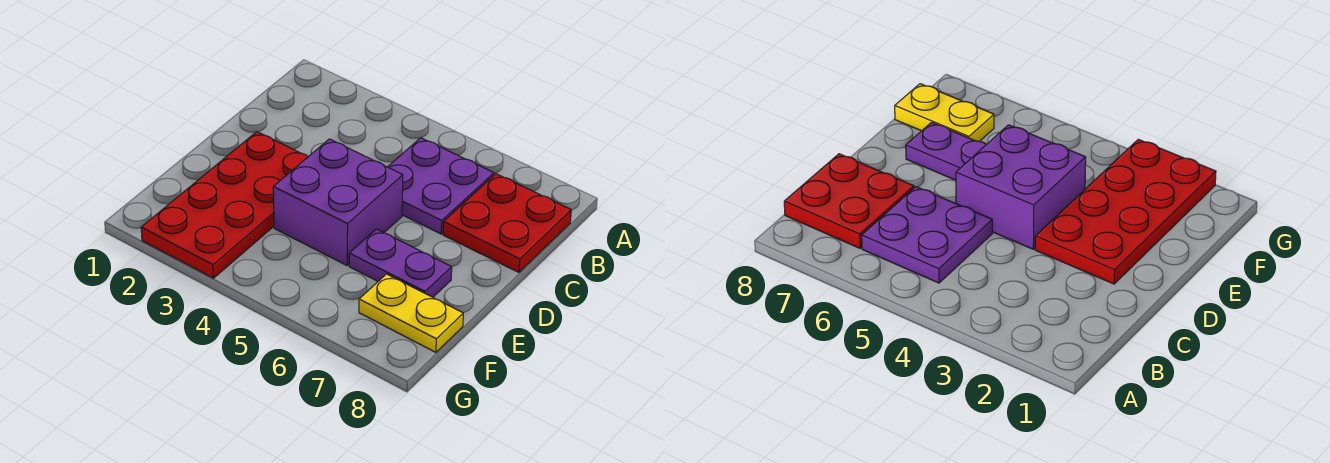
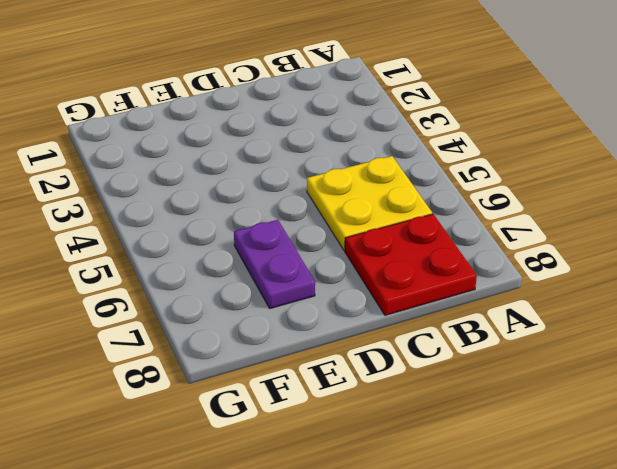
yellow plate B5:C6 level 1 -> purple plate B5:C6 level 1
none -> red plate D2:G3 level 1
none -> purple brick D4:E5 level 1

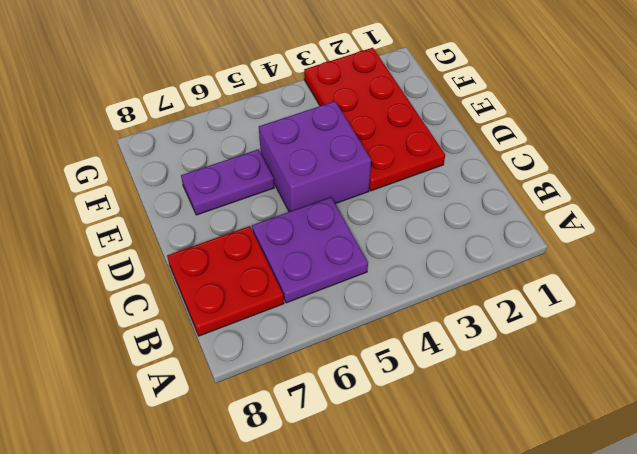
none -> yellow plate F7:F8 level 1

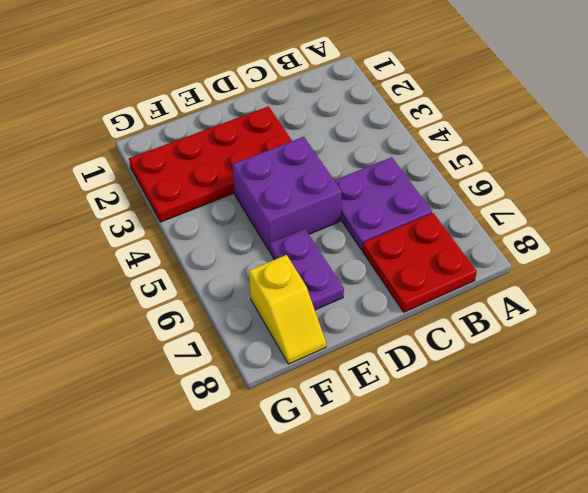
yellow slope F7:F8 level 1 top 7 -> yellow plate F7:F8 level 1

